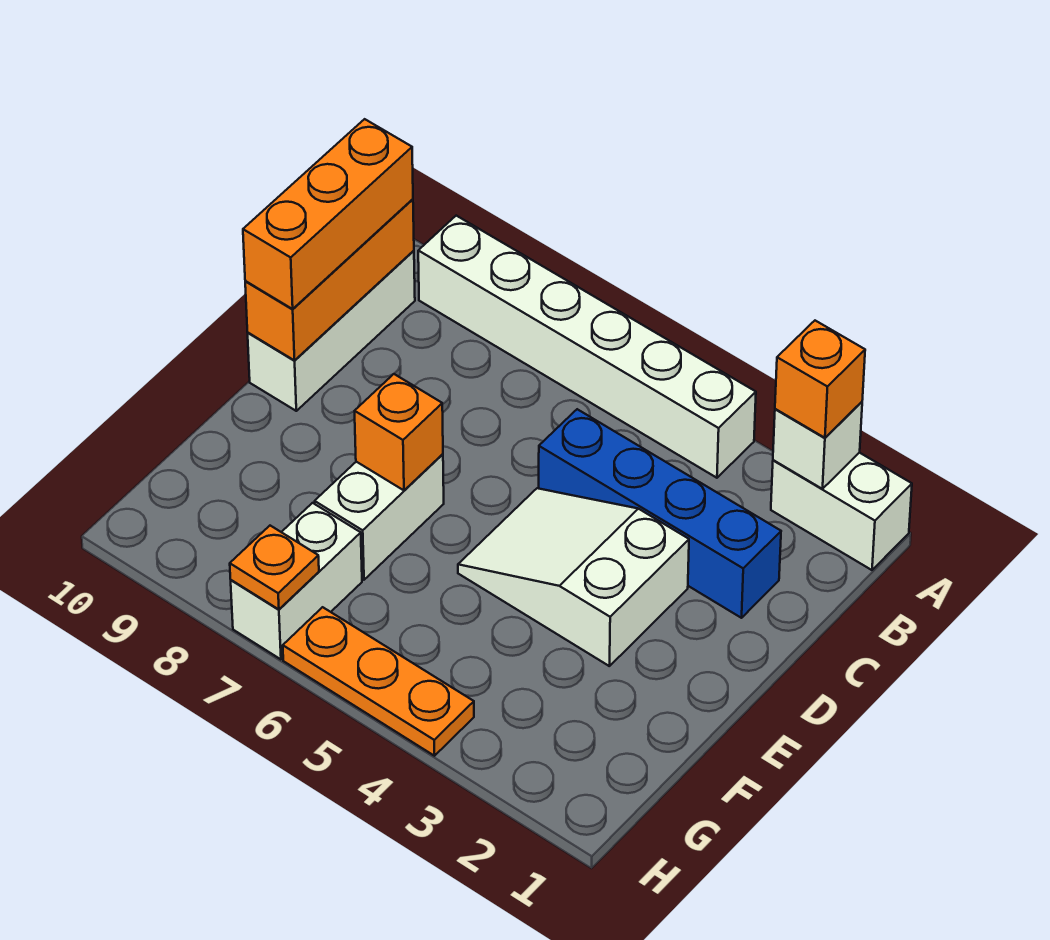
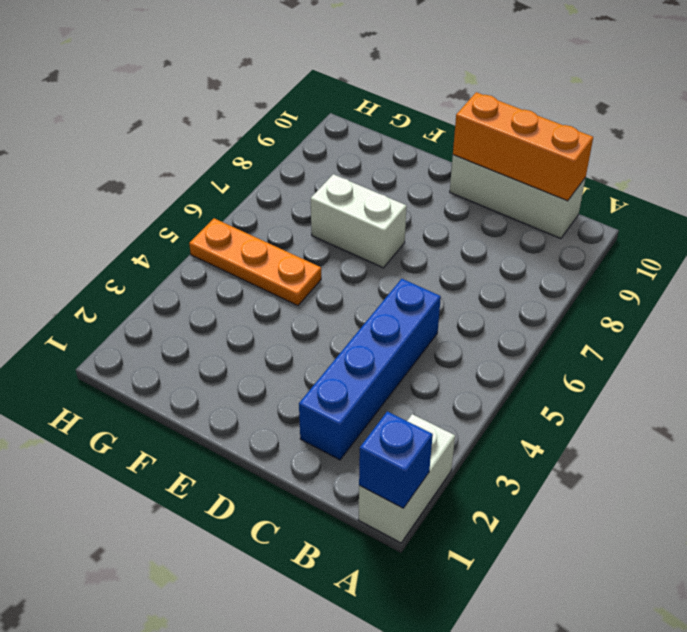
blue brick A1 level 2 -> none
orange plate F5:H5 level 1 -> orange plate H4:H6 level 1
none -> white brick A4:A9 level 1
none -> white slope D3:E5 level 1 top 3
none -> white brick G7:H7 level 1

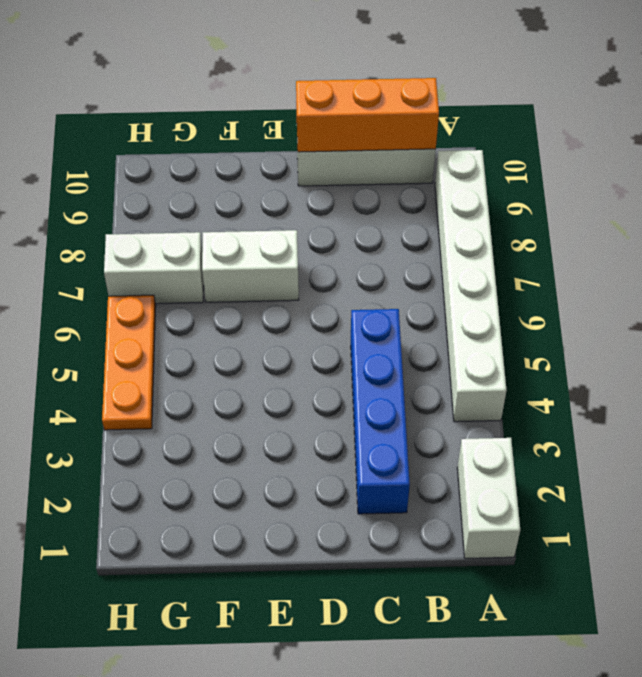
none -> white slope D3:E5 level 1 top 3
none -> white brick A2 level 2
none -> orange brick E7 level 2

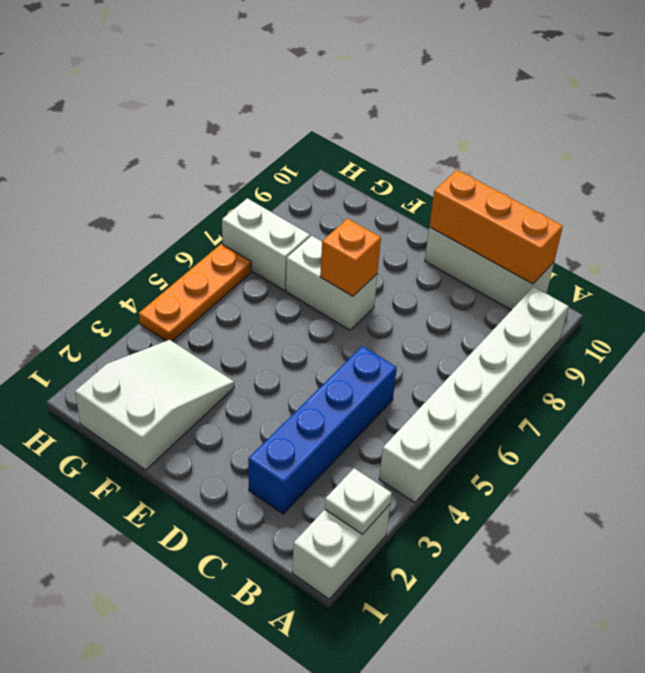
white plate A2 level 2 -> white brick A2 level 2
white slope F1:G3 level 1 top 1 -> white slope D3:E5 level 1 top 3
none -> orange plate H7 level 2
none -> orange brick A2 level 3
none -> orange brick B10:D10 level 3

